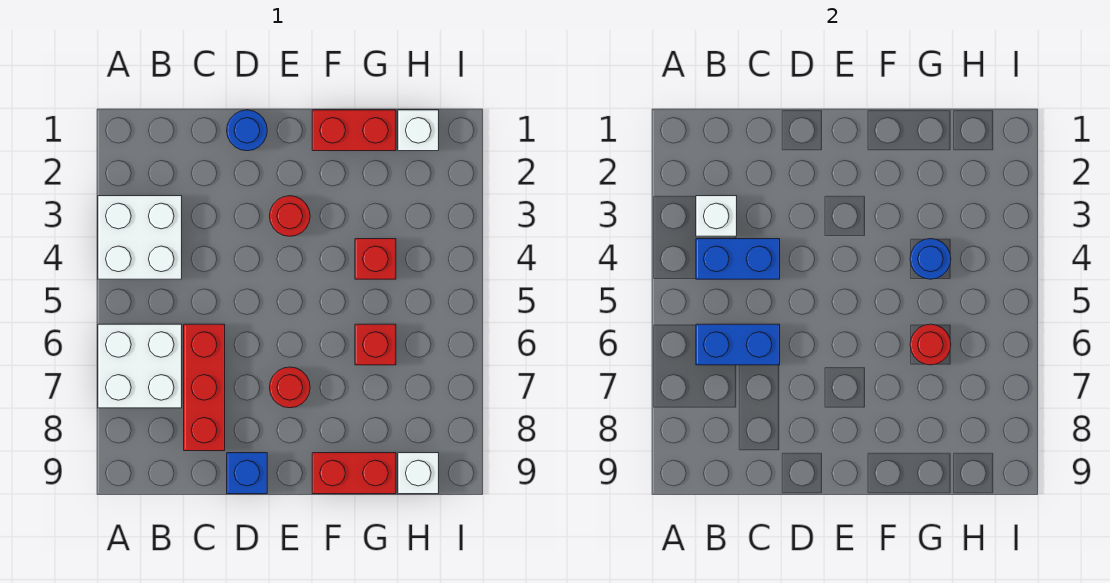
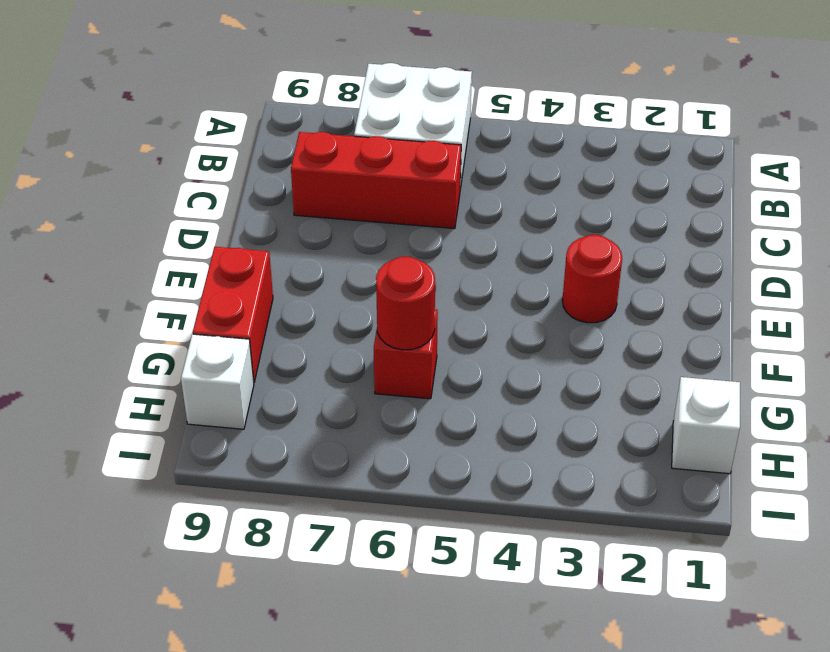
none -> white brick A3:B4 level 1
none -> blue round brick D1 level 1
none -> blue brick D9 level 1

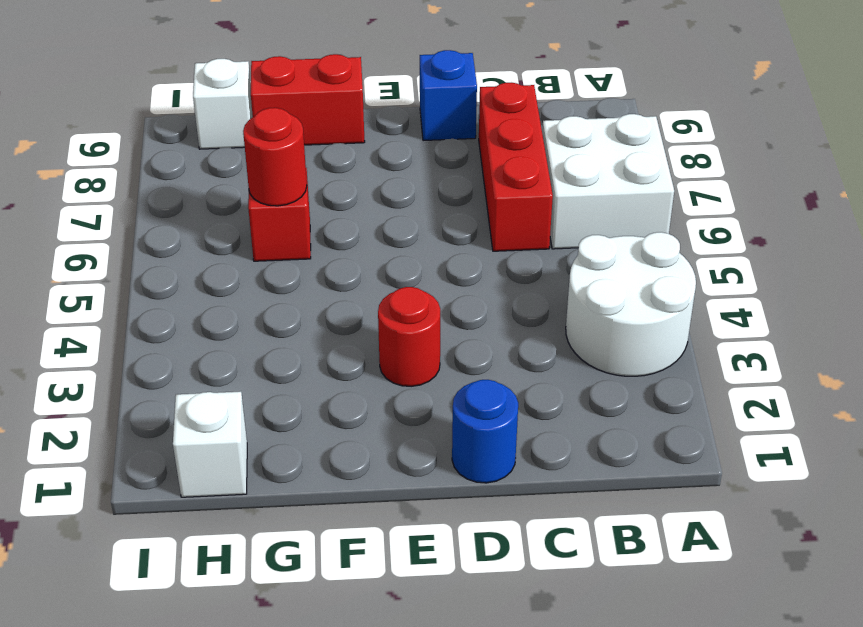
white round brick A3:B4 level 1 -> white brick A3:B4 level 1
none -> red round brick E7 level 1
none -> red brick F1:G1 level 1
none -> red brick G4 level 1

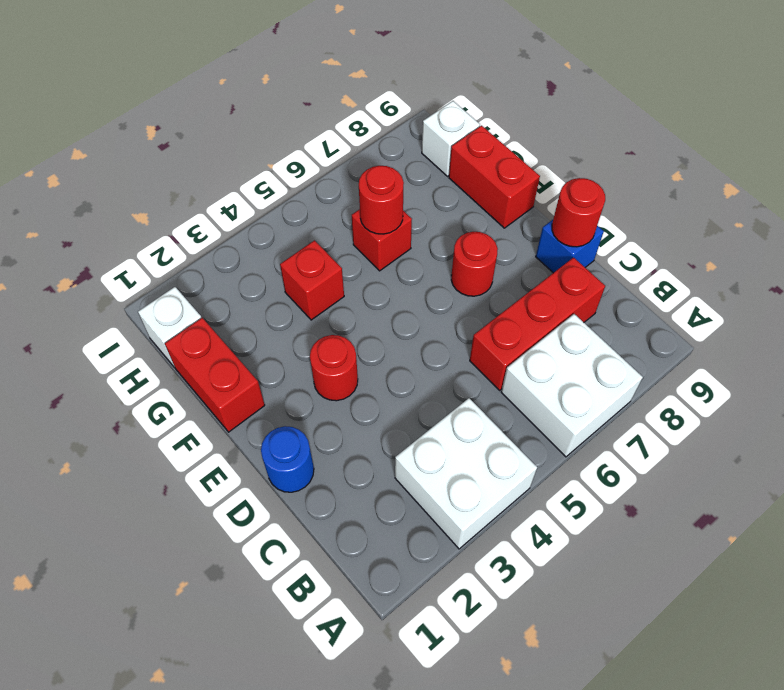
red round brick D9 level 2 -> none
none -> white brick B3 level 2
none -> blue brick B4:C4 level 2
none -> blue brick B6:C6 level 2

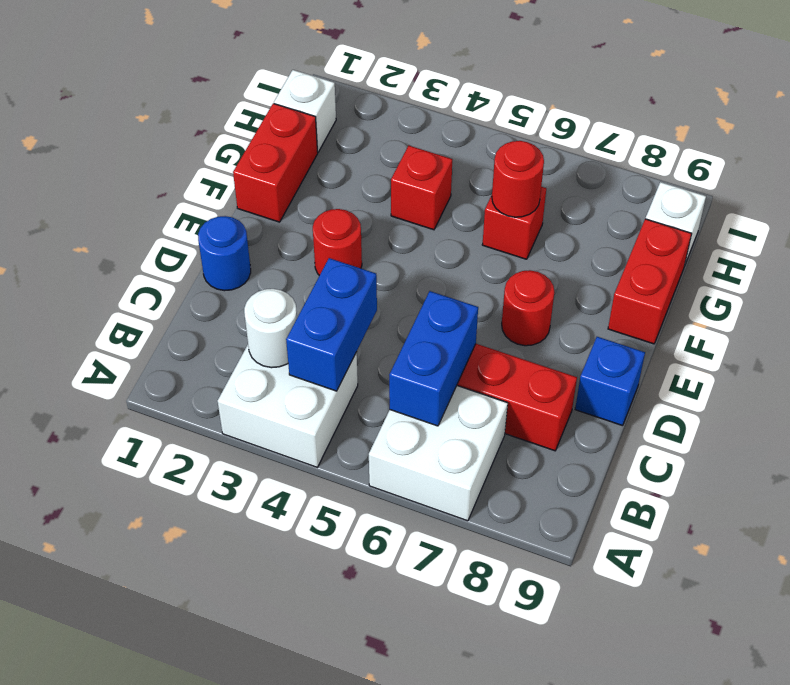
white round brick B3 level 2 -> white brick B3 level 2
none -> blue round brick G4 level 2

